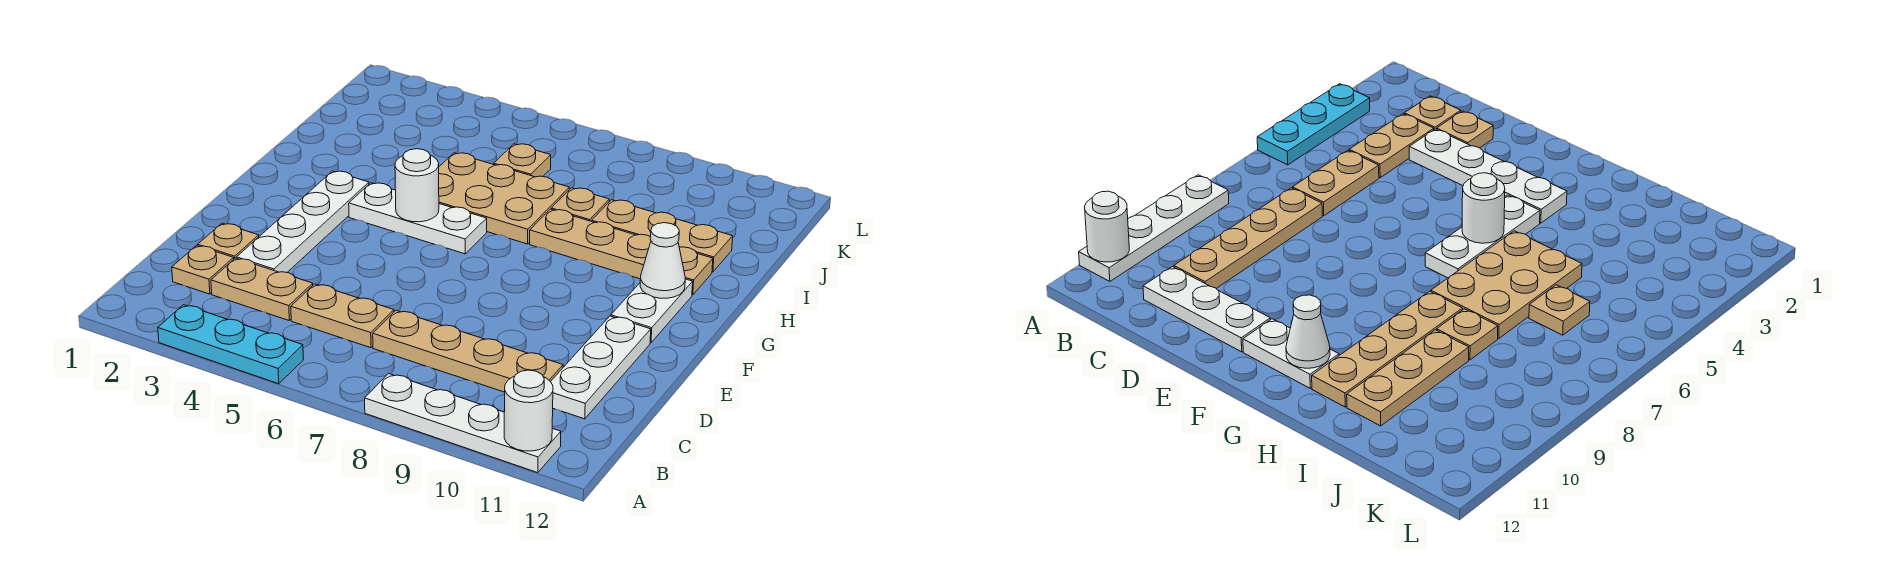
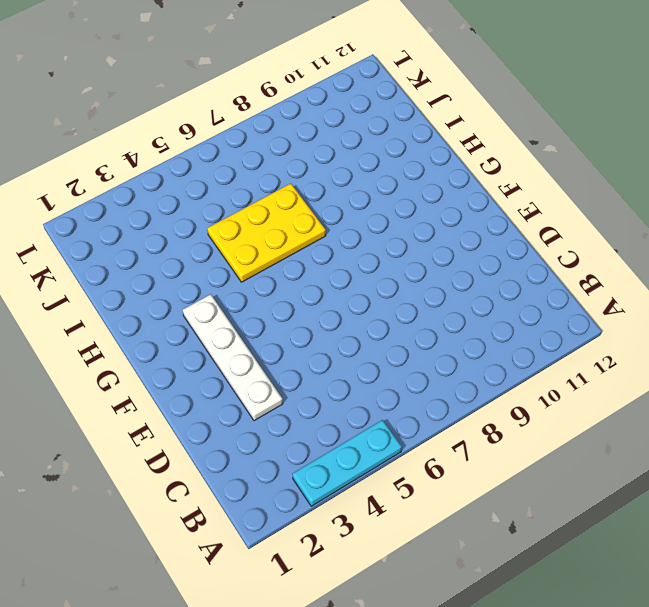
yellow plate H5:I7 level 1 -> tan plate H5:I7 level 1
none -> white plate A8:A11 level 1
none -> tan plate C2 level 1
none -> tan plate C3:C4 level 1

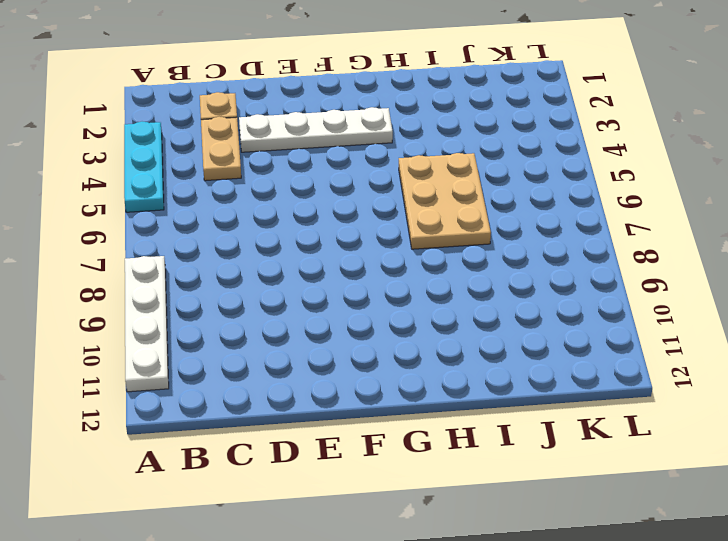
none -> tan plate C5:C6 level 1
none -> tan plate C7:C10 level 1
none -> white plate C11:E11 level 1

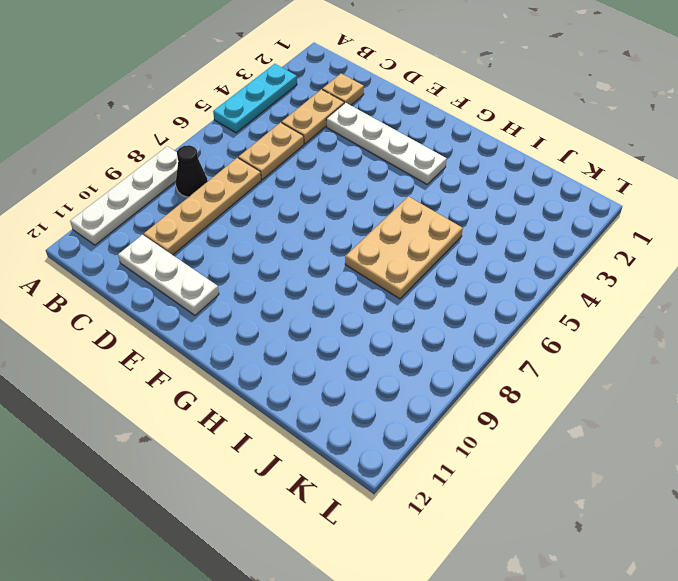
black cone B8 level 1 -> none
none -> tan plate D2 level 1
none -> white plate F11:G11 level 1
none -> white plate G4:G6 level 1

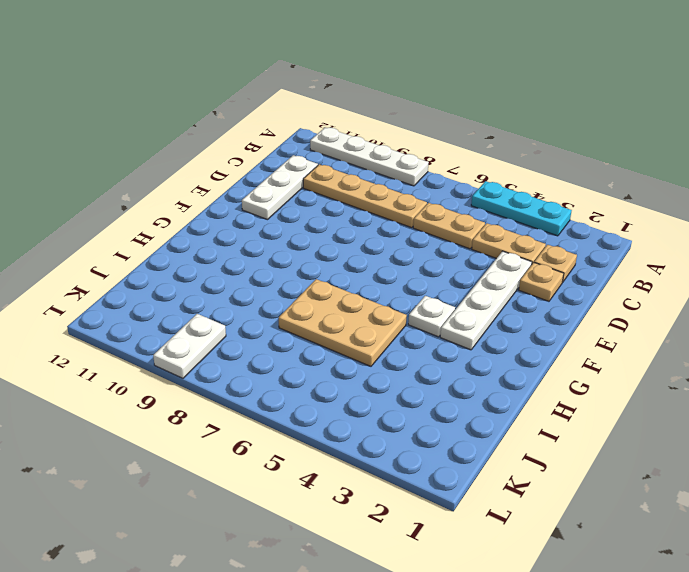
white plate G4 level 1 -> white plate G4:G6 level 1
white plate K9:L9 level 1 -> white plate F11:G11 level 1
none -> tan plate H8:H11 level 1
none -> tan plate I8 level 1
none -> tan plate I9:I11 level 1

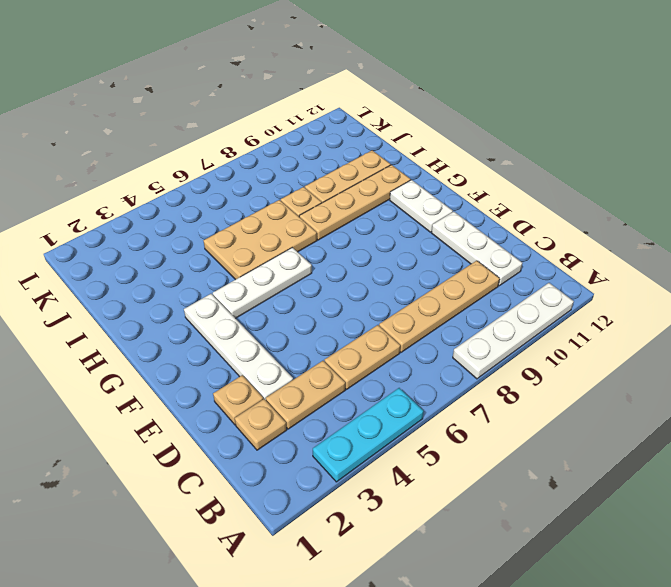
none -> tan plate J6 level 1
none -> white round brick A11 level 2
none -> white round brick G5 level 2

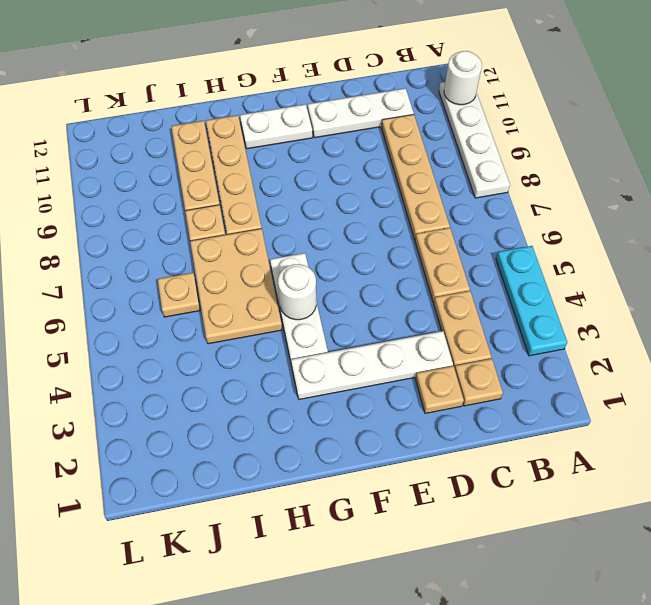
none -> white cone G11 level 2

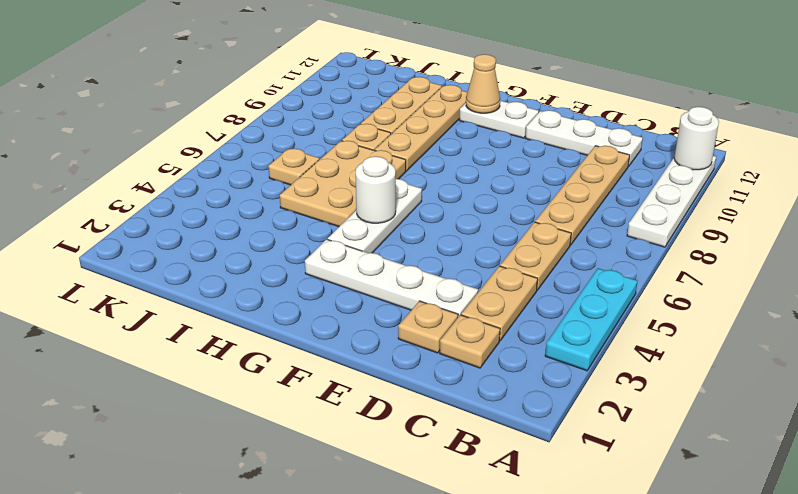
tan cone G11 level 2 -> white cone G11 level 2

